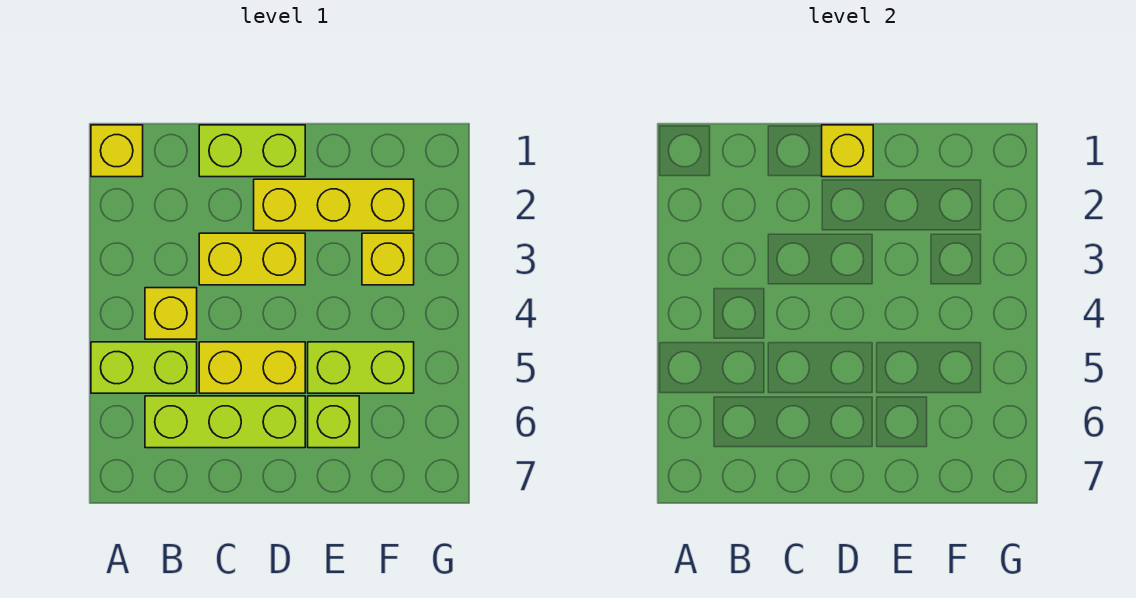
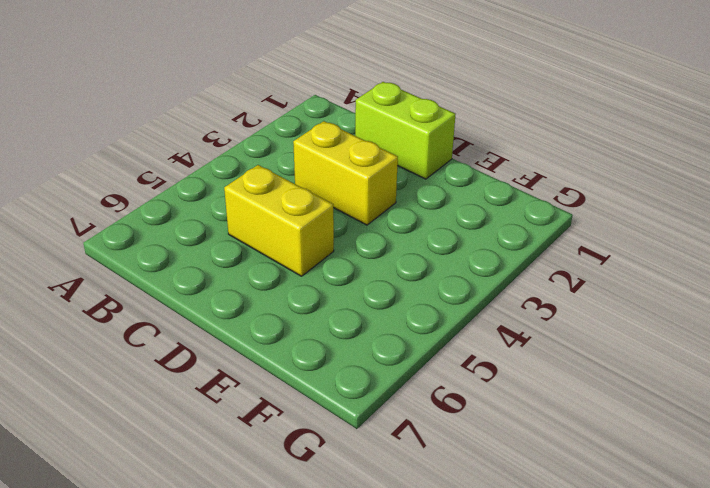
none -> yellow brick A1 level 1
none -> lime brick A5:B5 level 1
none -> yellow brick B4 level 1

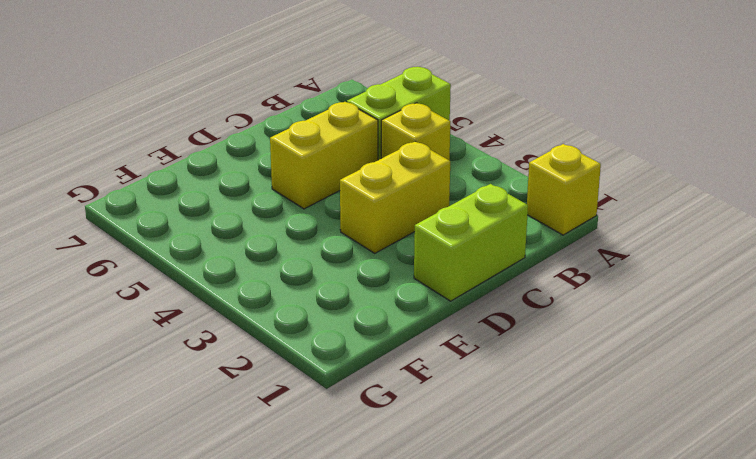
none -> lime brick B6:D6 level 1
none -> yellow brick D2:F2 level 1
none -> lime brick E5:F5 level 1

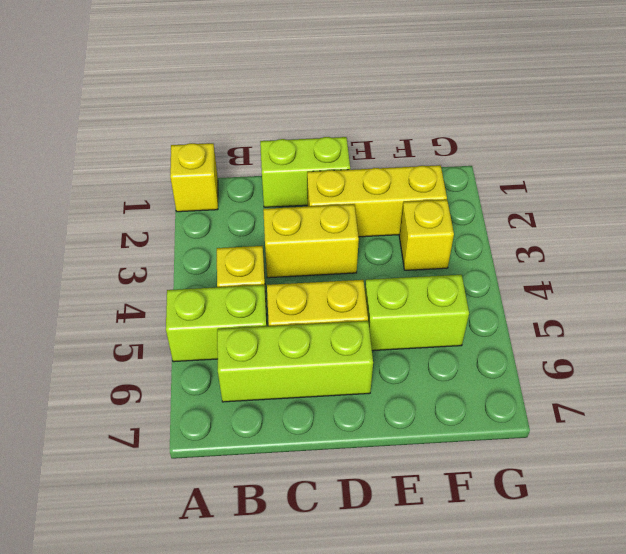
none -> lime brick E6 level 1
none -> yellow brick D1 level 2

